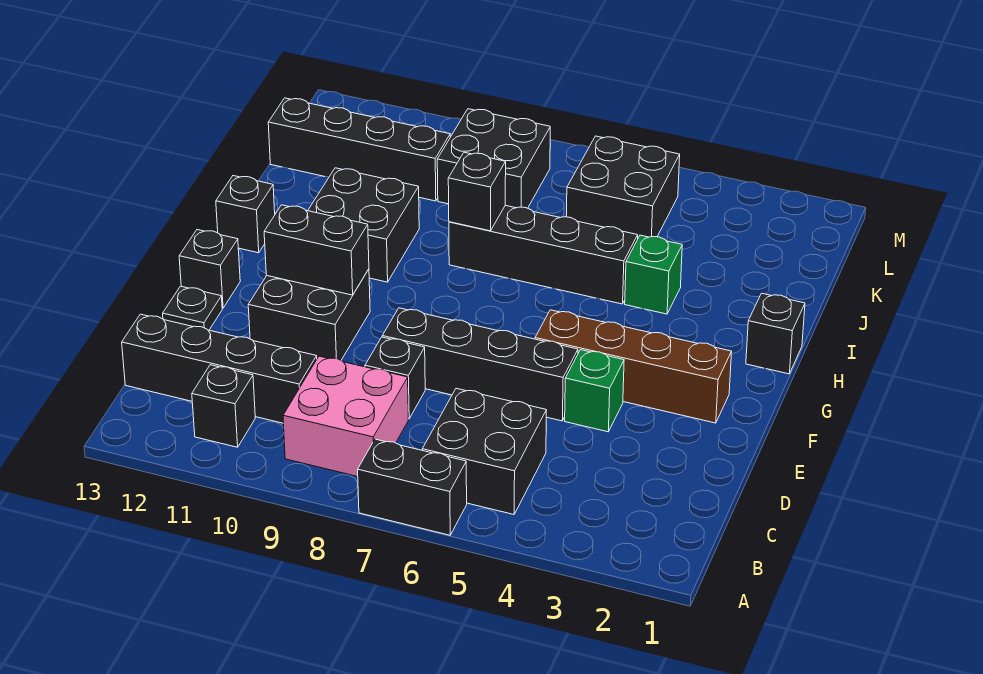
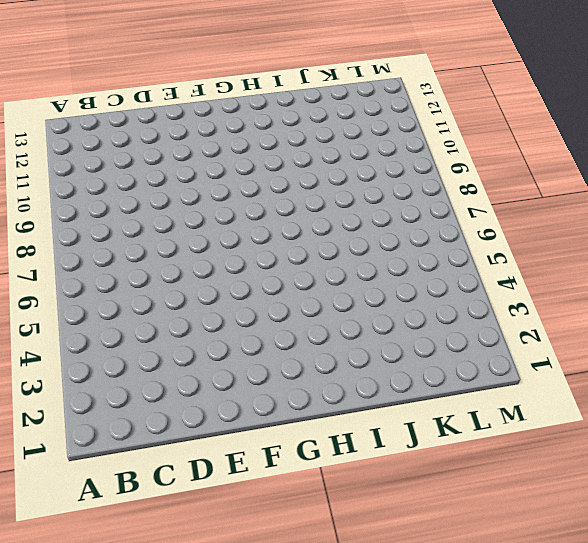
none -> black brick A6:A7 level 1
none -> black brick B5:C6 level 1
none -> pink brick B8:C9 level 1

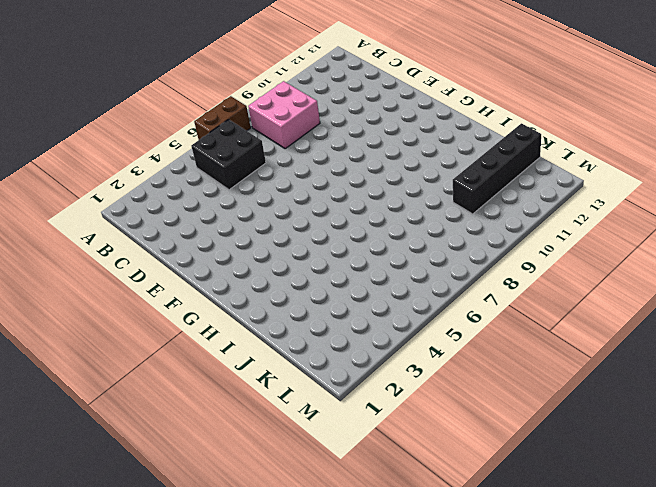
brown brick A6:A7 level 1 -> black brick A6:A7 level 1
none -> black brick B11 level 1
none -> black brick C10:C13 level 1
none -> black brick D8 level 1

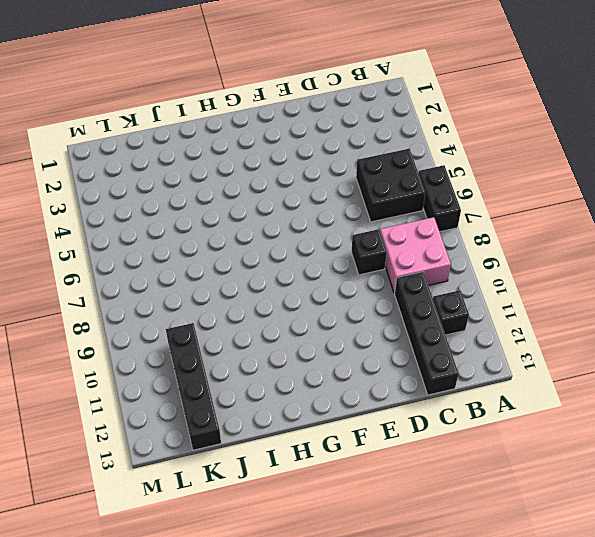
none -> green brick E4 level 1
none -> black brick E5:E8 level 1
none -> black brick E10:F11 level 1

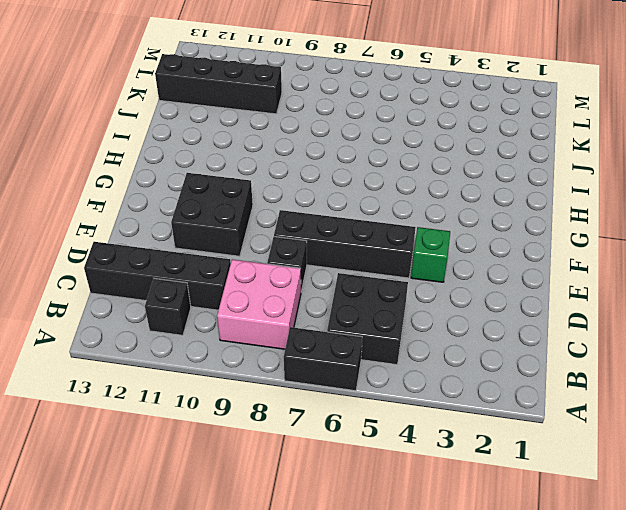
none -> black plate E13 level 1
none -> brown brick F2:F5 level 1
none -> black brick F13 level 1

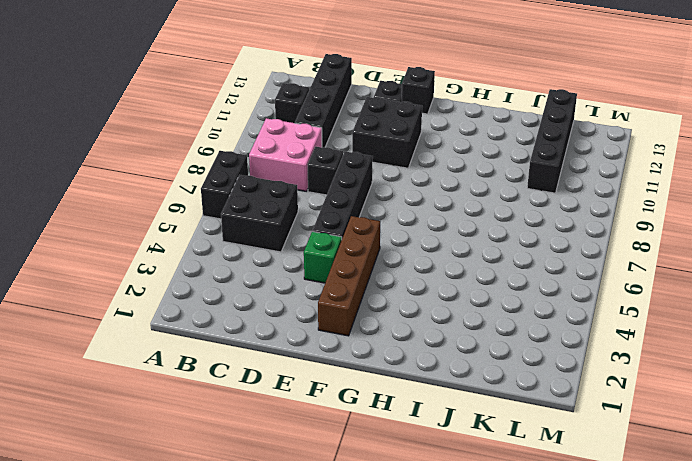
none -> black brick H1 level 1
none -> black brick H10:I11 level 1
none -> black brick H13 level 1

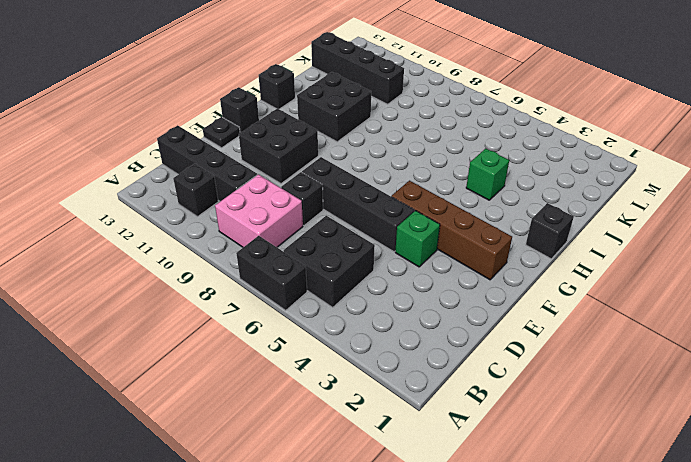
none -> black brick I5:I8 level 1
none -> black brick K5:L6 level 1
none -> black brick K8:L9 level 1

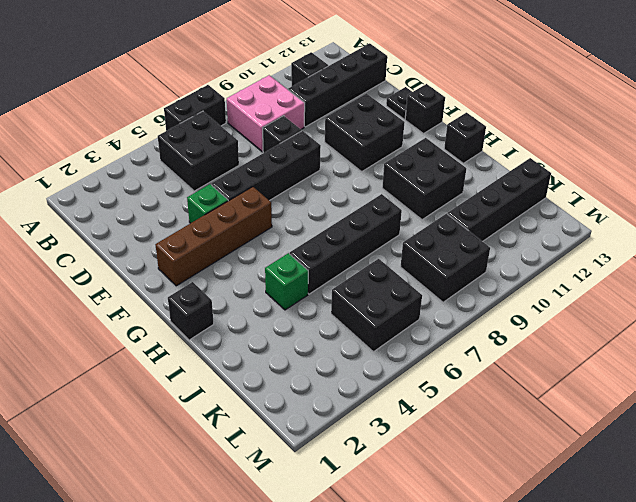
none -> black brick F10:F11 level 2
none -> black brick I8 level 2

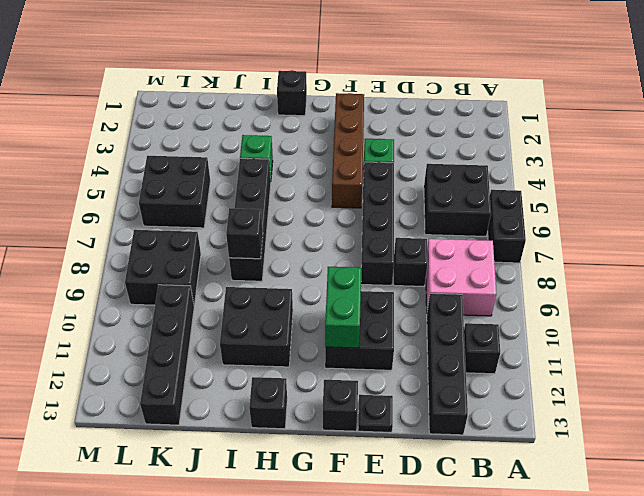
green brick F10:F11 level 2 -> black brick F10:F11 level 2

